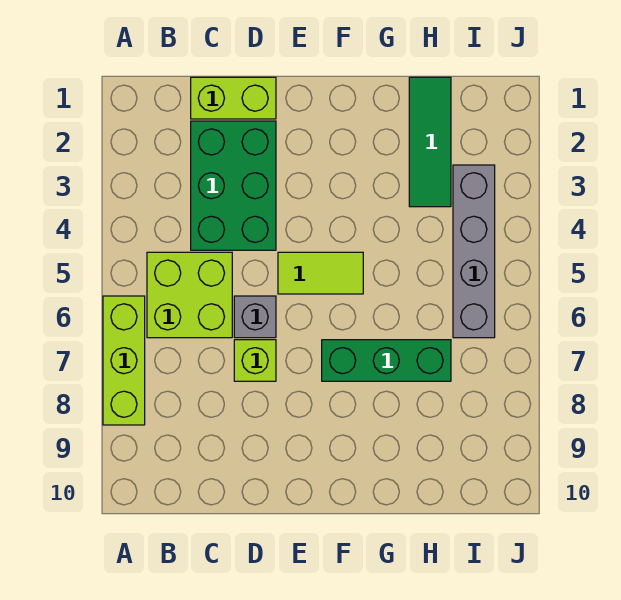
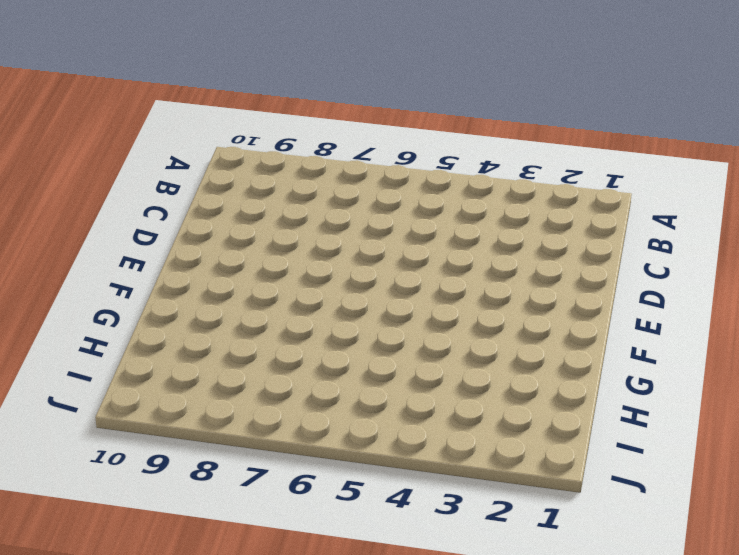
none -> lime brick A6:A8 level 1
none -> lime brick B5:C6 level 1

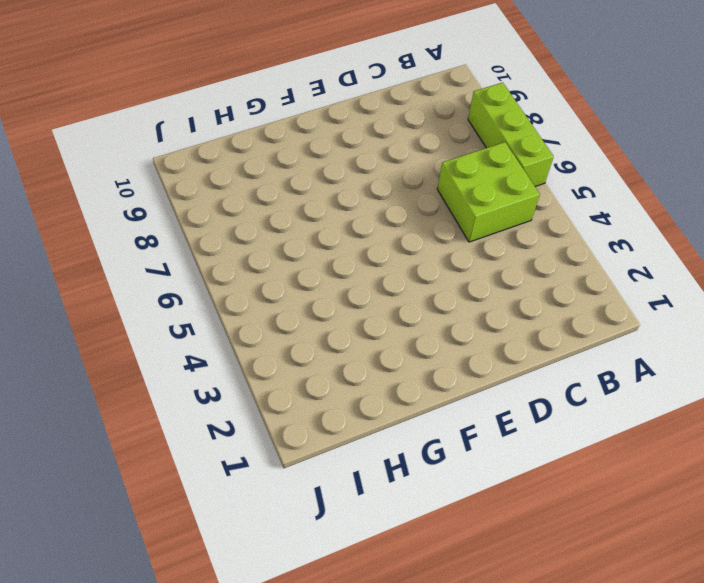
none -> lime brick C1:D1 level 1
none -> green brick C2:D4 level 1

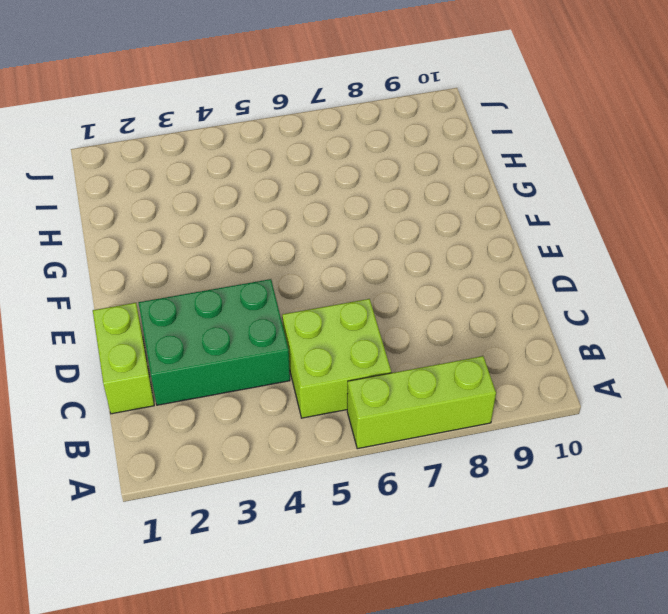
none -> grey brick D6 level 1
none -> lime brick D7 level 1

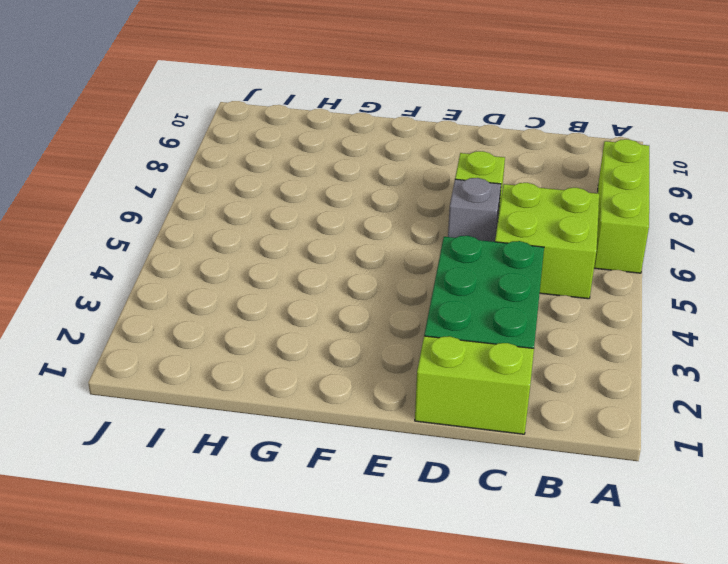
none -> lime tile E5:F5 level 1
none -> green brick F7:H7 level 1

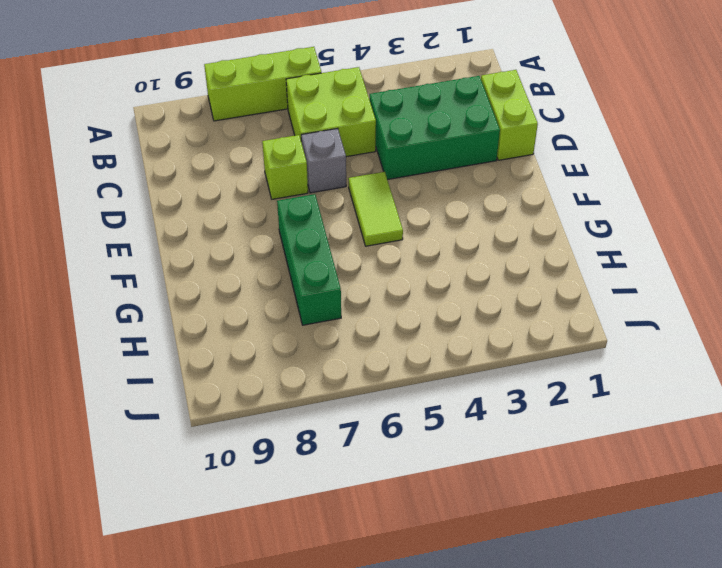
none -> green tile H1:H3 level 1
none -> grey brick I3:I6 level 1

